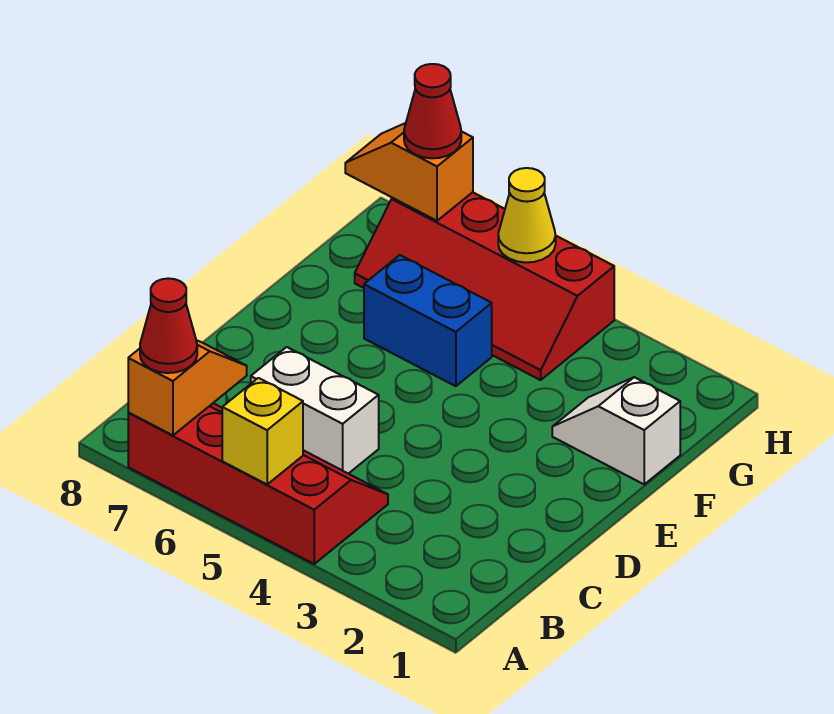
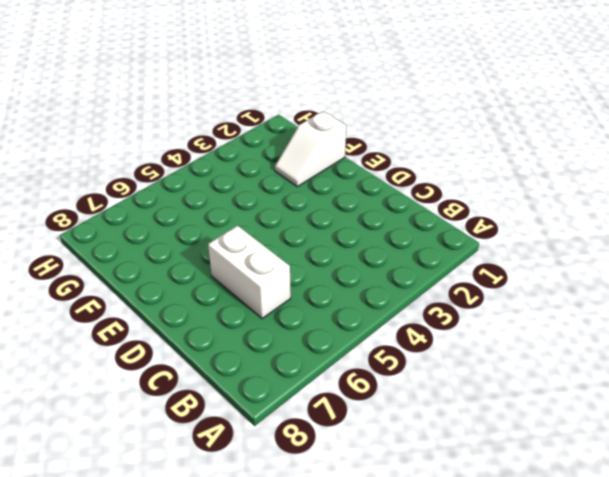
white brick C6:D6 level 1 -> white brick C5:C6 level 1
none -> red slope A4:B7 level 1 top A
none -> blue brick F5:F6 level 1

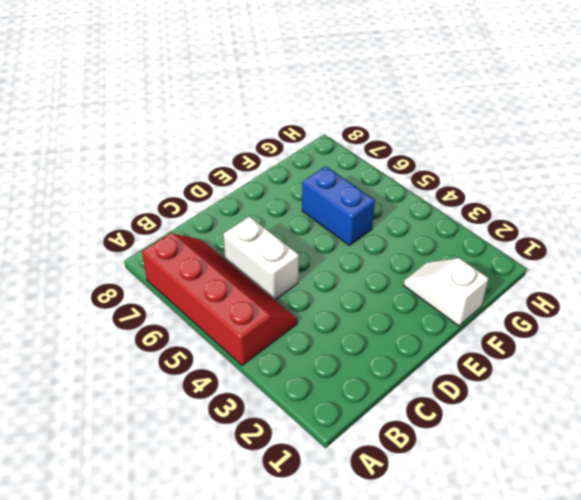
none -> red slope G4:H7 level 1 top H
none -> yellow brick A5 level 2

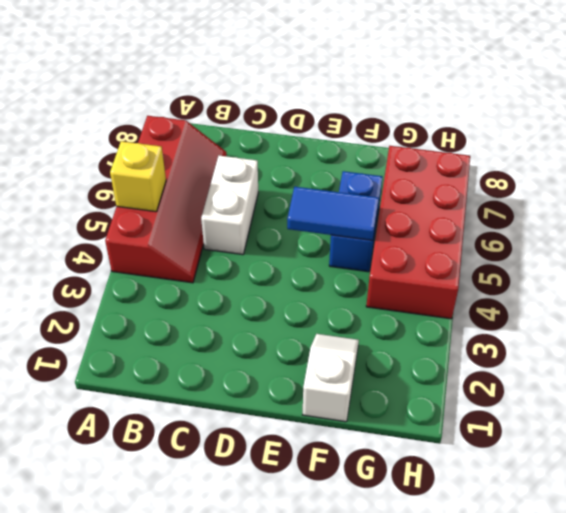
blue tile E5:F5 level 2 -> none
red brick G4:H7 level 1 -> red slope G4:H7 level 1 top H
none -> orange slope A7:B7 level 2 top A
none -> yellow cone H5 level 2

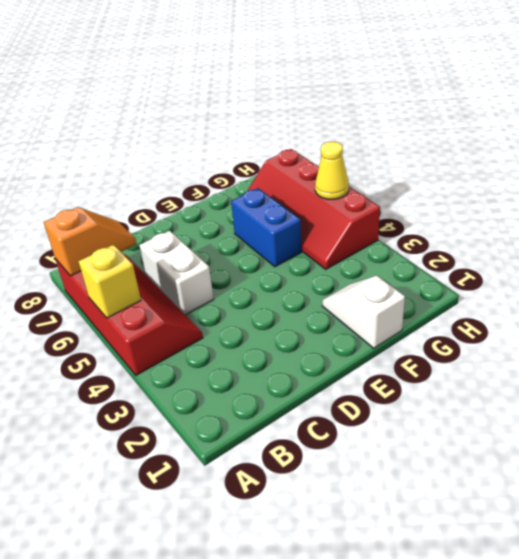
none -> orange slope H7:H8 level 2 top 7
none -> red cone A7 level 3

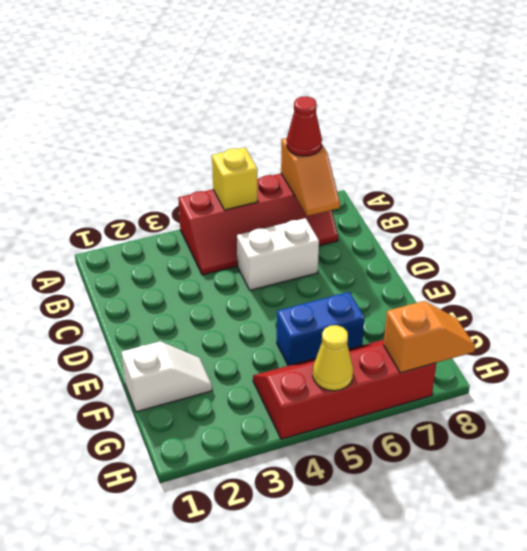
none -> red cone H7 level 3

